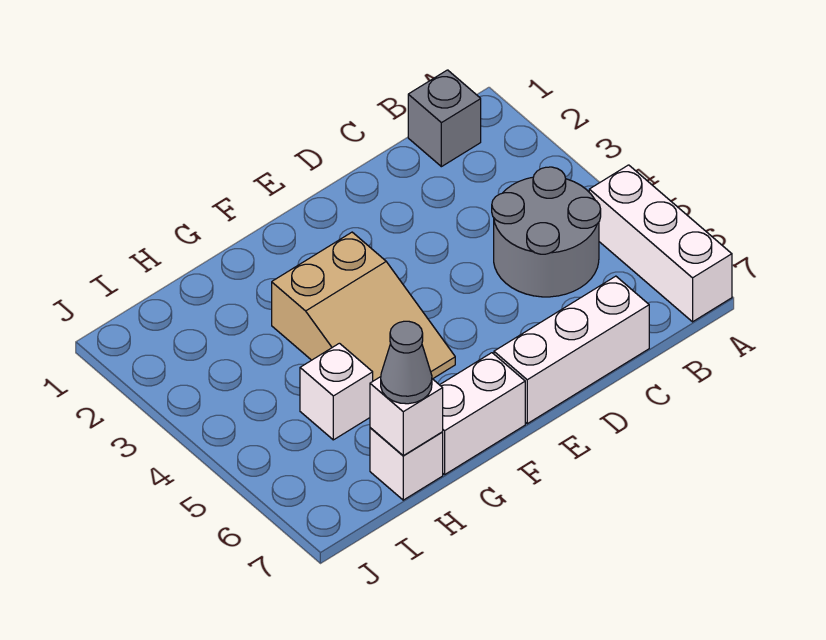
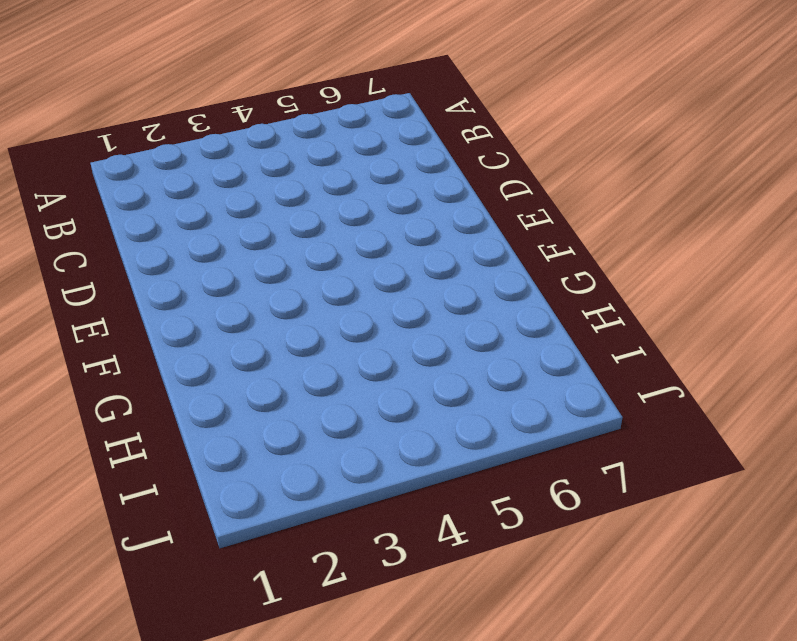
none -> white brick A5:A7 level 1
none -> grey brick B1 level 1

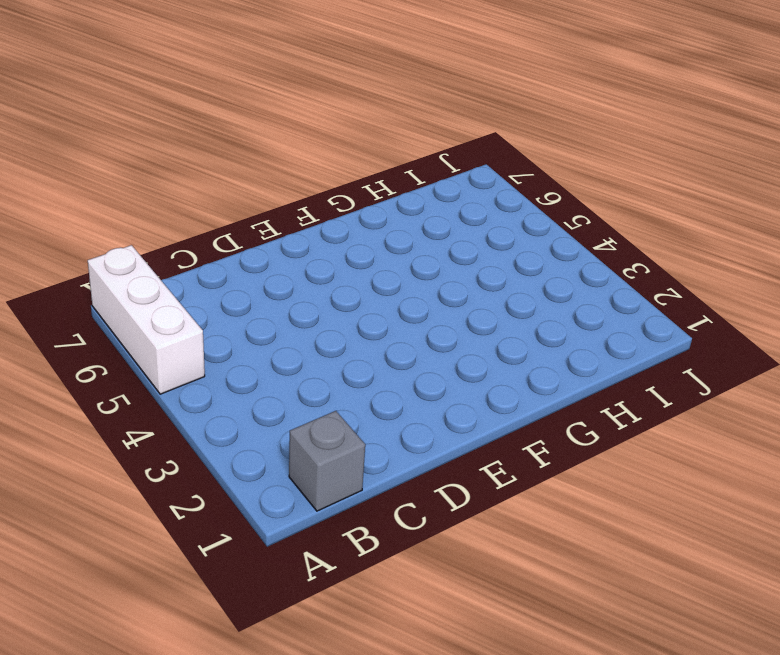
none -> grey round brick B4:C5 level 1
none -> white brick C7:E7 level 1

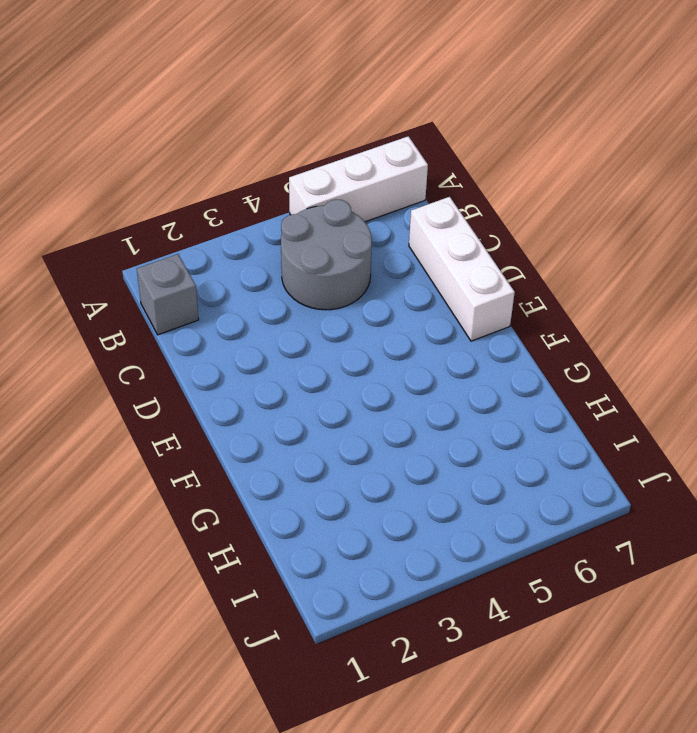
none -> tan slope F3:G5 level 1 top 3
none -> white brick F7:G7 level 1

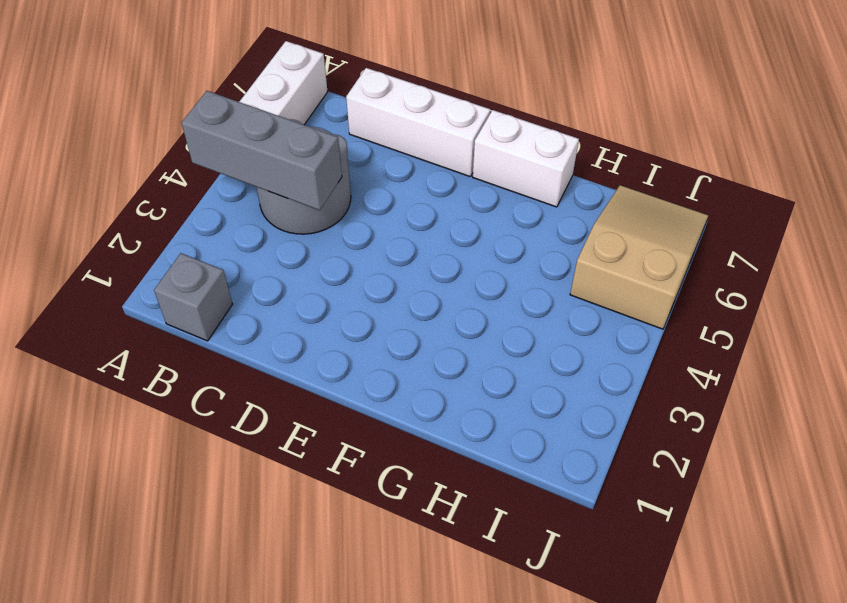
grey brick A4:C4 level 2 -> none
tan slope I5:J7 level 1 top 5 -> tan slope F3:G5 level 1 top 3
none -> white brick H5 level 1
none -> white brick H7 level 1

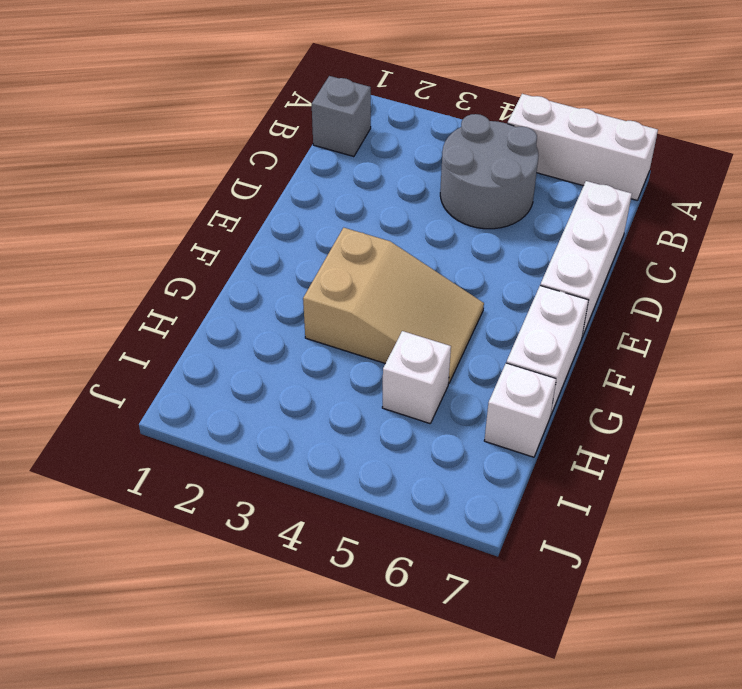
none -> white brick H7 level 2
none -> grey cone H7 level 3

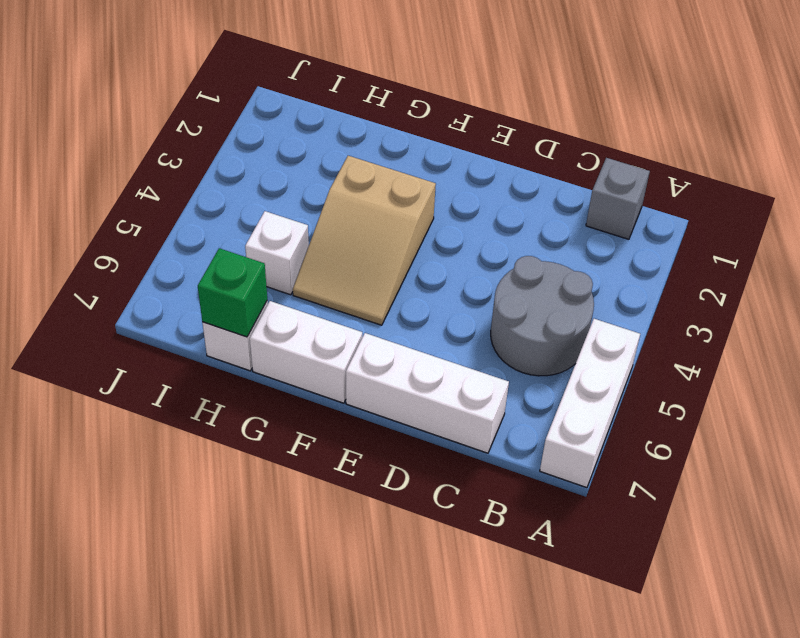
green brick H7 level 2 -> white brick H7 level 2
none -> grey cone H7 level 3

